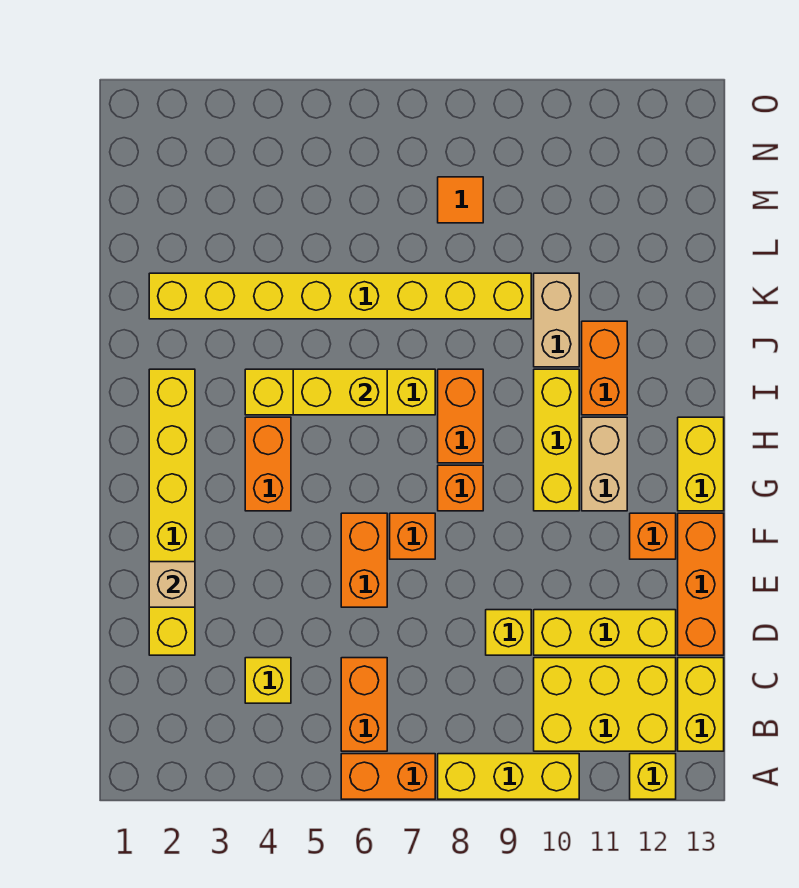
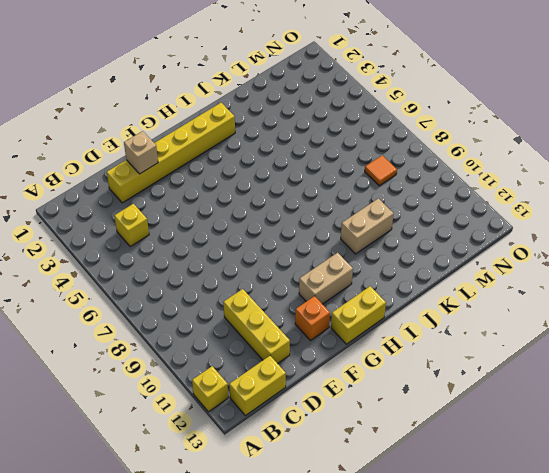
none -> orange brick A6:A7 level 1
none -> yellow brick A8:A10 level 1
none -> orange brick B6:C6 level 1

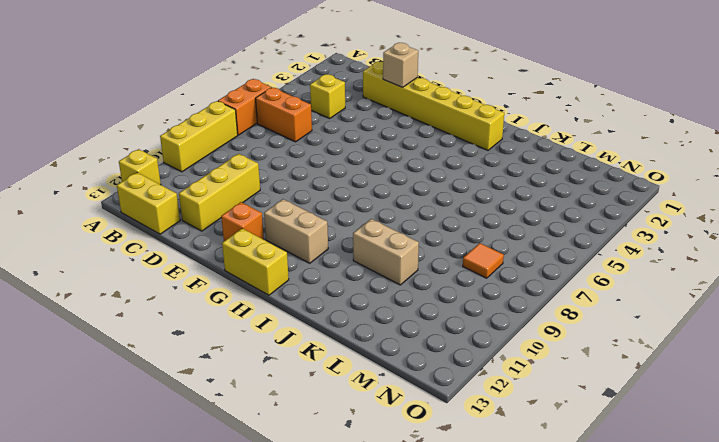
none -> yellow brick B10:C12 level 1
none -> yellow brick D9 level 1
none -> orange brick D13:F13 level 1

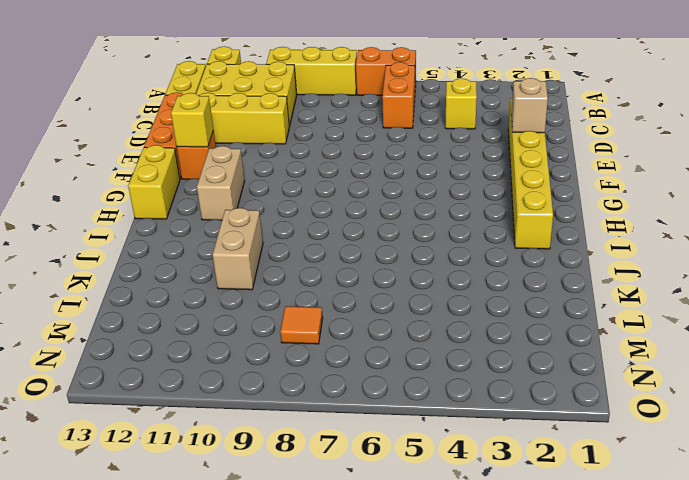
yellow brick F12 level 2 -> yellow brick D9 level 1
none -> orange brick E6:F6 level 1
none -> orange brick F7 level 1
none -> orange brick G4:H4 level 1

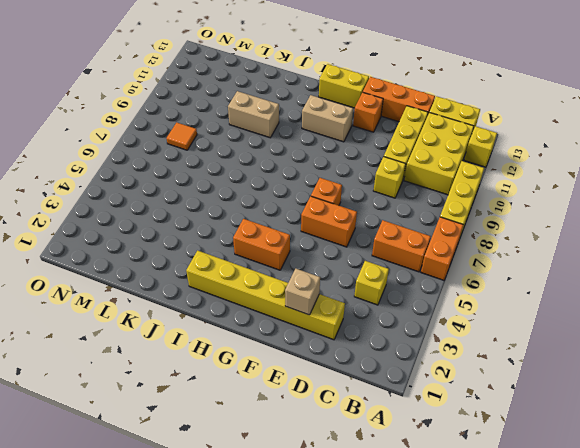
none -> orange brick G8 level 1
none -> yellow brick G10:I10 level 1
none -> orange brick H8:I8 level 1

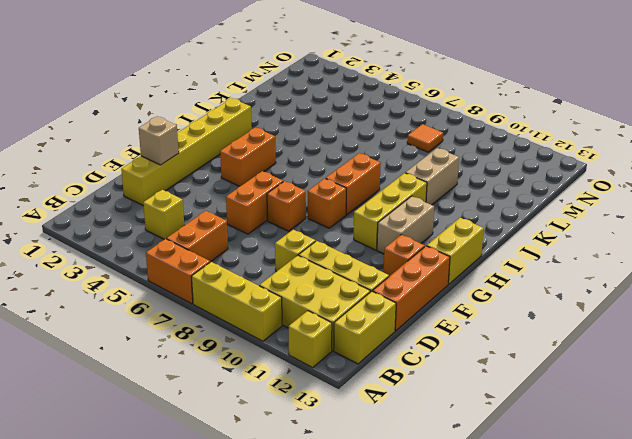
none -> yellow brick I4:I7 level 1
none -> orange brick I11:J11 level 1
none -> yellow brick K2:K9 level 1

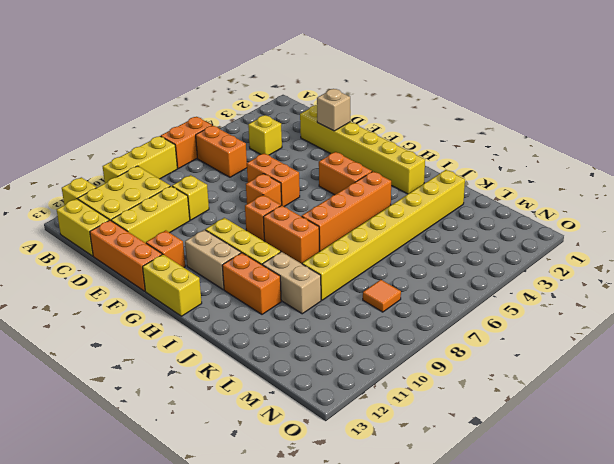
orange brick I4:I7 level 1 -> yellow brick I4:I7 level 1
none -> yellow brick I5:I6 level 2

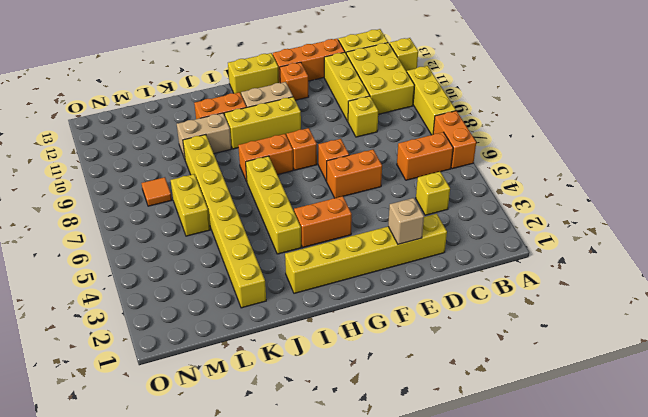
yellow brick L6:L7 level 1 -> yellow brick I5:I6 level 2

